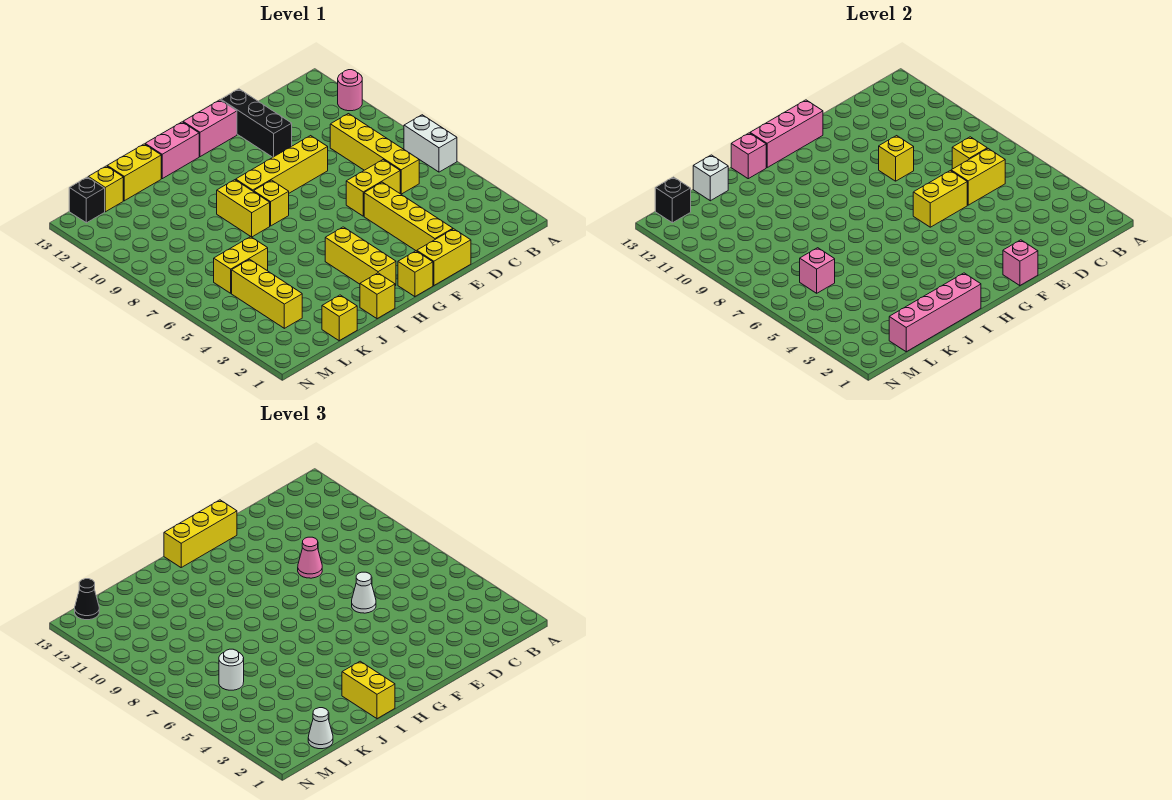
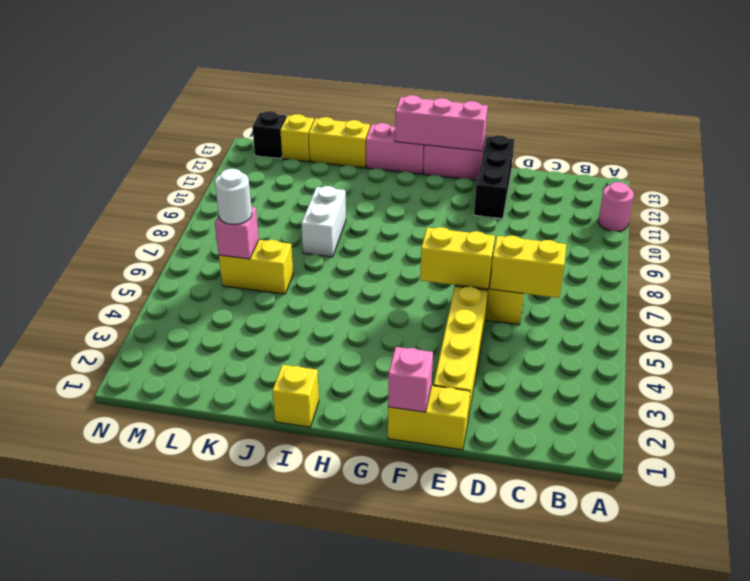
white brick J8:J9 level 1 -> white brick A6:A7 level 1
none -> yellow brick C6:C9 level 1
none -> yellow brick E9:H9 level 1
none -> yellow brick G1 level 1
none -> yellow brick H2:H4 level 1

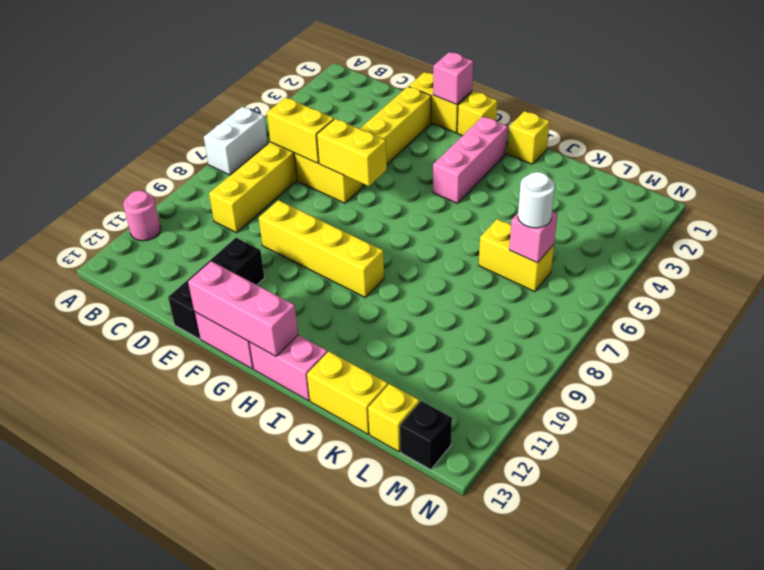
pink brick H2:H4 level 1 -> yellow brick H2:H4 level 1
none -> yellow brick H8 level 1
none -> yellow brick I8:I9 level 1
none -> yellow brick K1 level 1
none -> yellow brick L3:L5 level 1

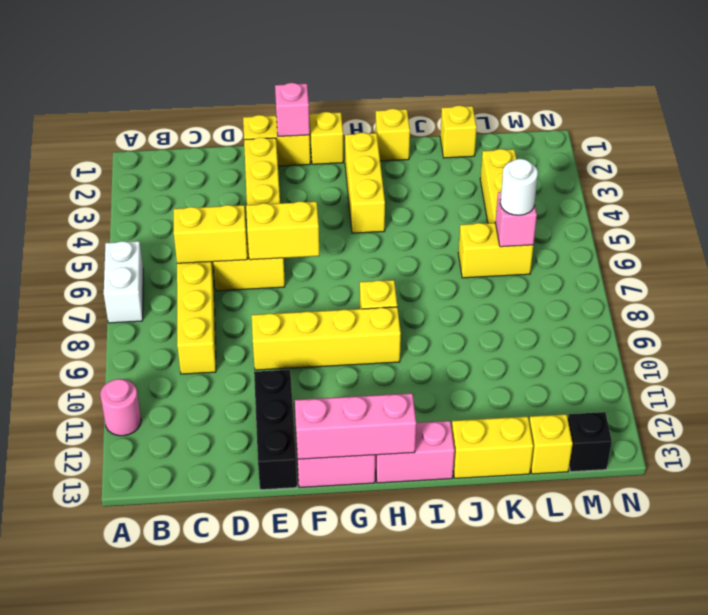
none -> yellow brick I8:I9 level 1
none -> yellow brick C7 level 2
none -> yellow brick E9 level 2
none -> pink brick I1:L1 level 2

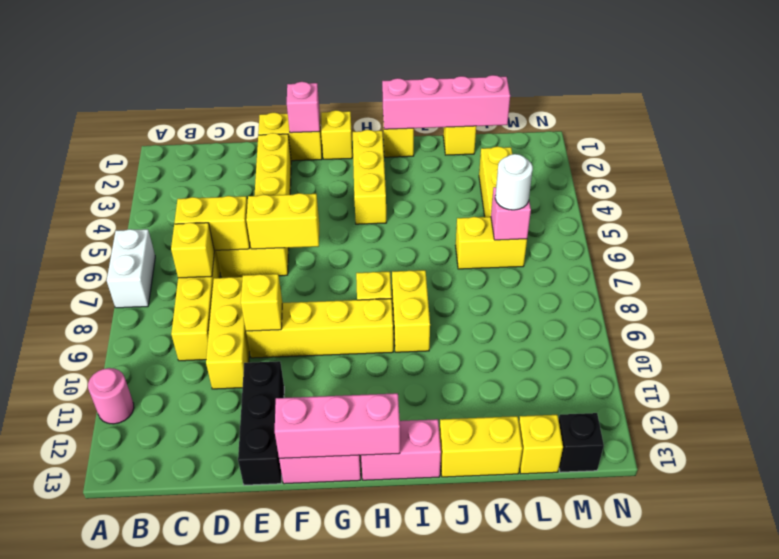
yellow brick D8:D10 level 1 -> yellow brick F13:H13 level 3
none -> pink brick I13 level 2
none -> white brick K13 level 2
none -> black brick M13 level 2
none -> white cone E6 level 3

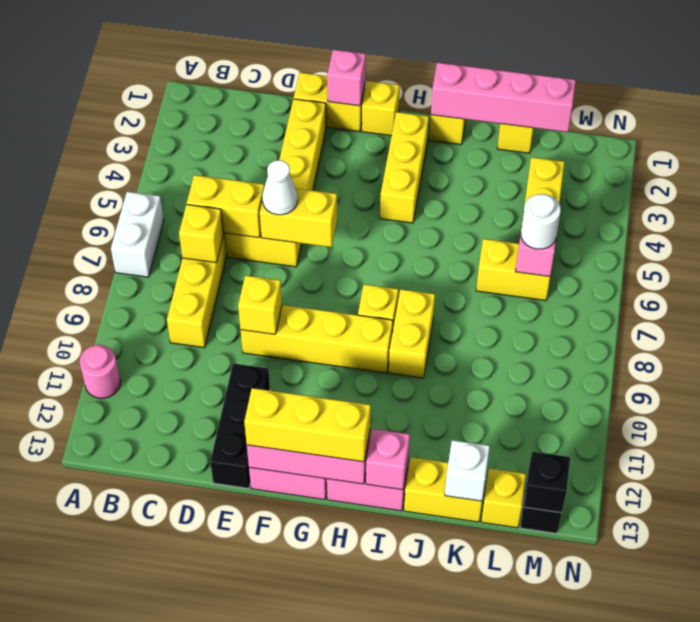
none -> pink cone E9 level 3
none -> yellow brick I1:I2 level 3
none -> white cone L1 level 3
none -> black cone M13 level 3

